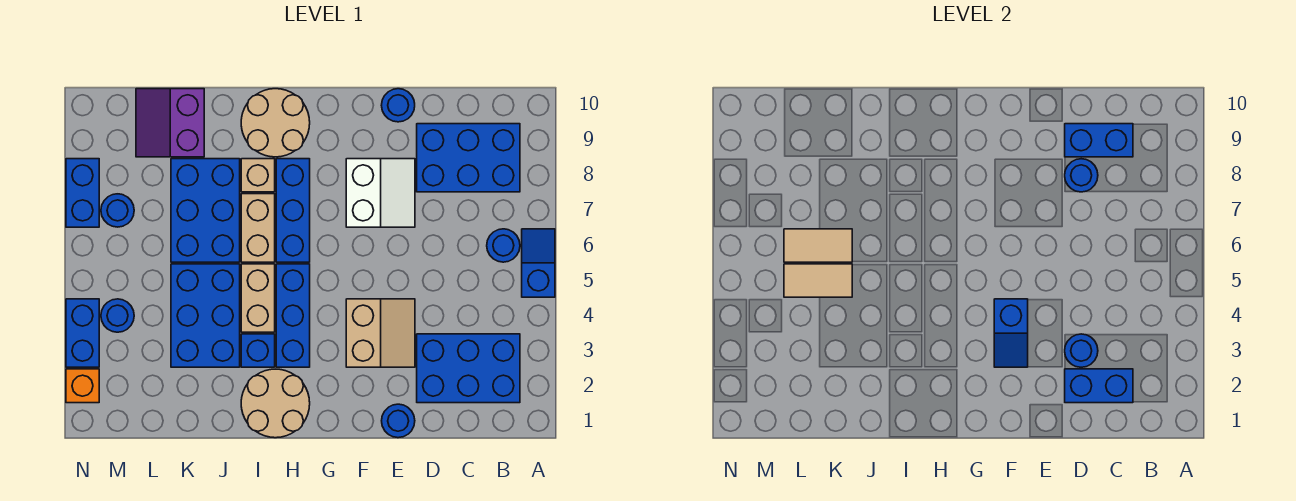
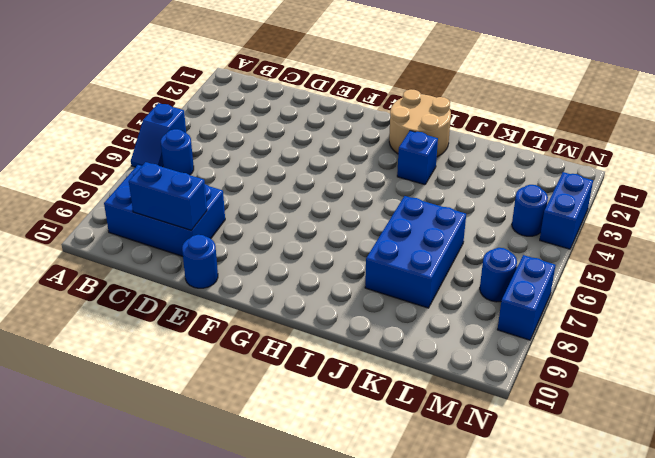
none -> blue brick B2:D3 level 1
none -> blue round brick E1 level 1
none -> tan slope E3:F4 level 1 top F
none -> white slope E7:F8 level 1 top F

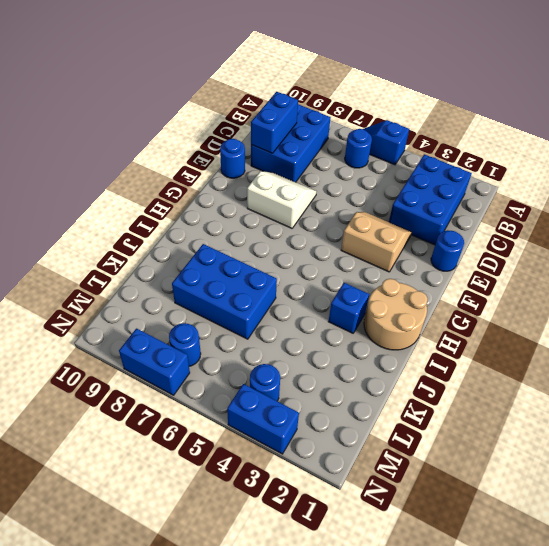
none -> blue brick H3:H5 level 1
none -> blue brick H6:H8 level 1
none -> tan round brick H9:I10 level 1
none -> tan brick I4:I5 level 1

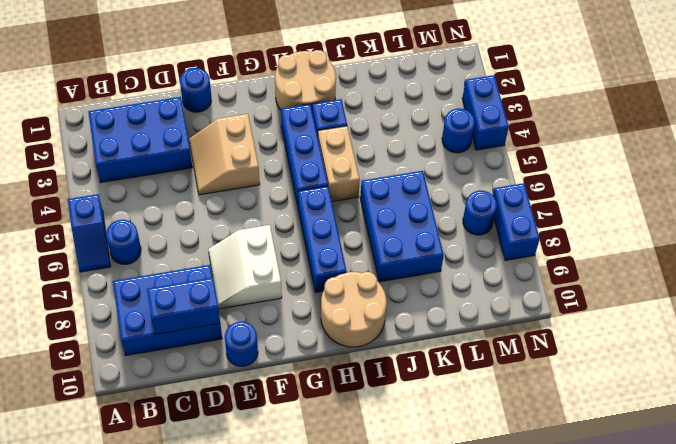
none -> tan brick I6:I7 level 1
none -> tan brick I8 level 1
none -> blue brick J3:K5 level 1
none -> purple slope K9:L10 level 1 top K

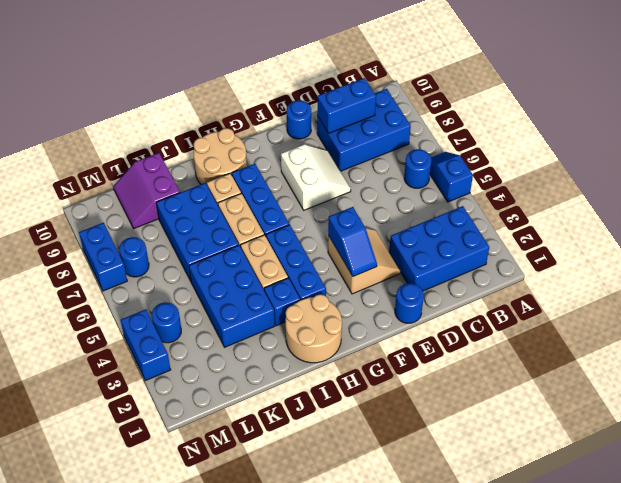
none -> orange brick N2 level 1
none -> blue brick C2:D2 level 2
none -> blue round brick D3 level 2
none -> blue round brick D8 level 2

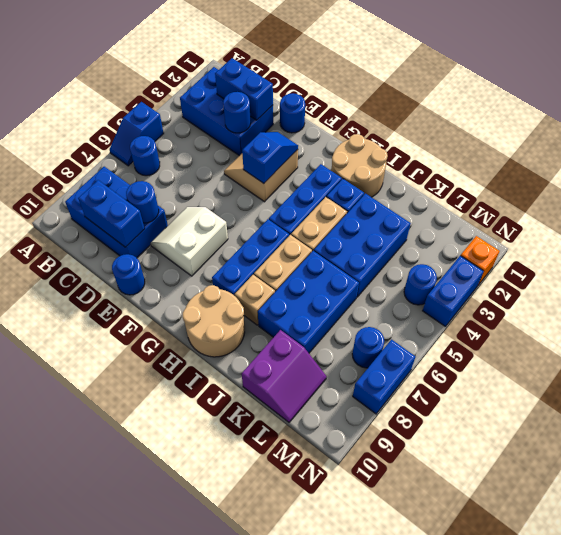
none -> tan tile K5:L5 level 2
none -> tan tile K6:L6 level 2

